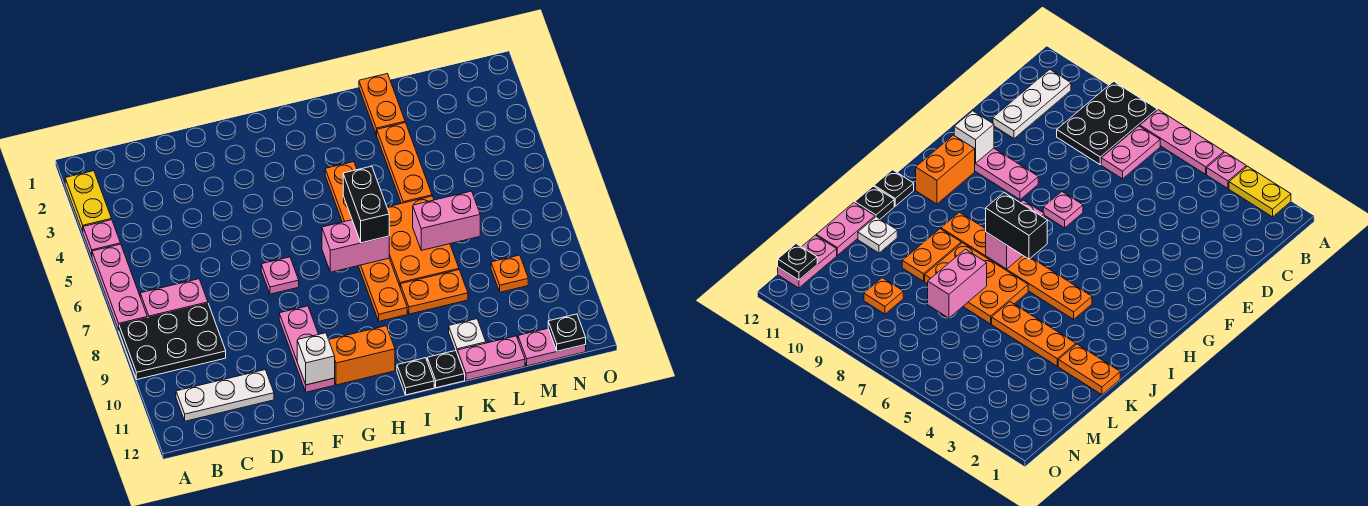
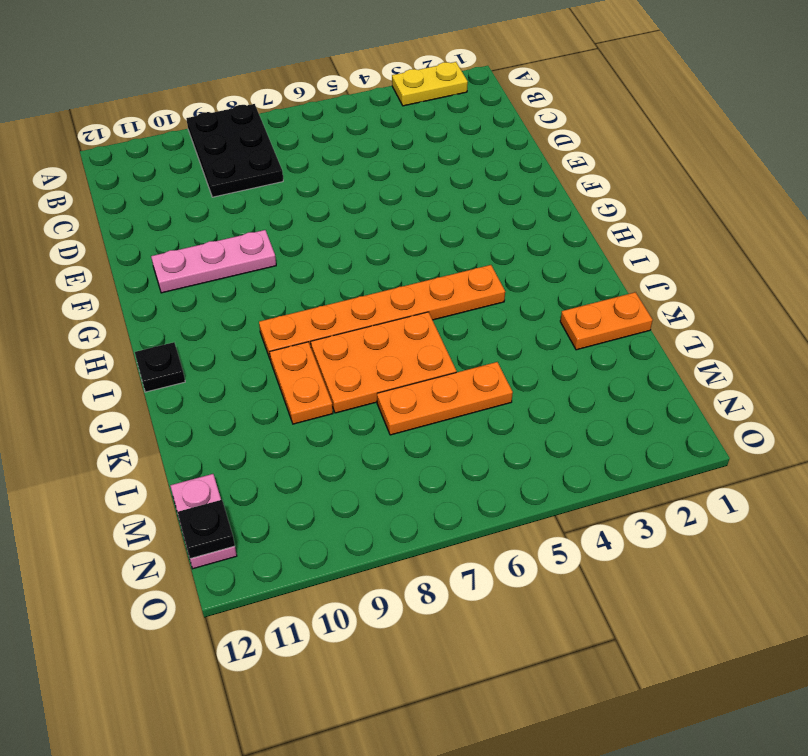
orange plate L5:L7 level 1 -> orange plate K3:K5 level 1
none -> pink plate A4 level 1
none -> pink plate A5:A7 level 1
none -> pink plate B7:C7 level 1

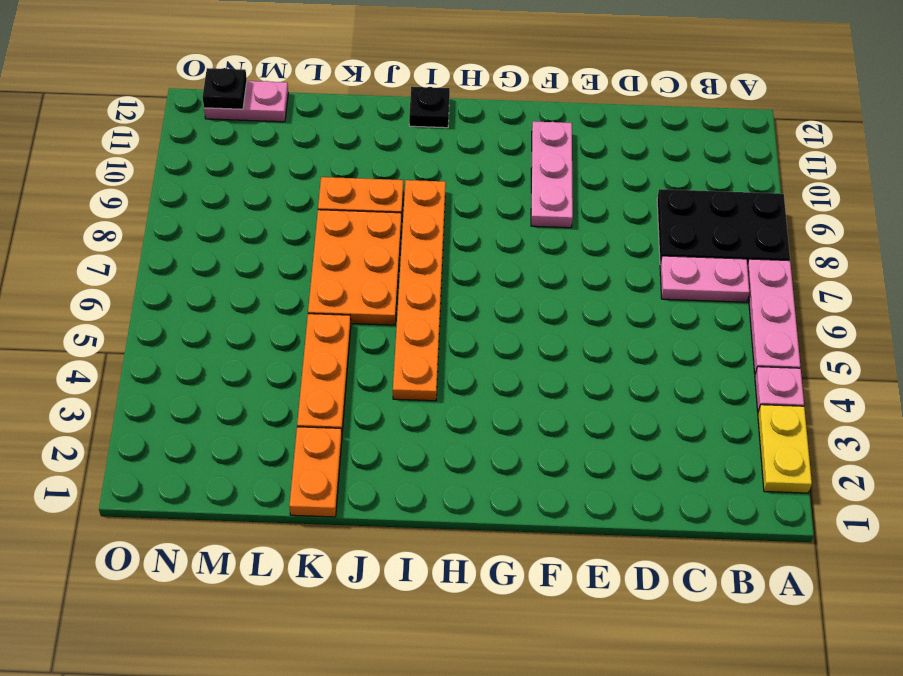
none -> white plate B11:D11 level 1
none -> pink plate F7 level 1
none -> orange brick G11:H11 level 1

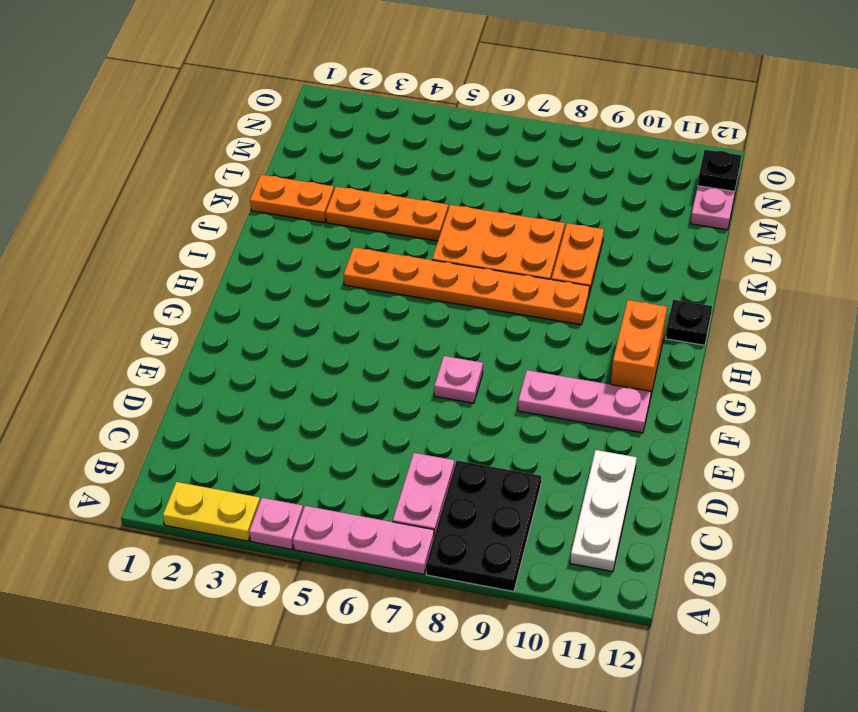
none -> black plate J12 level 1
none -> white plate K11 level 1
none -> pink plate K12:L12 level 1

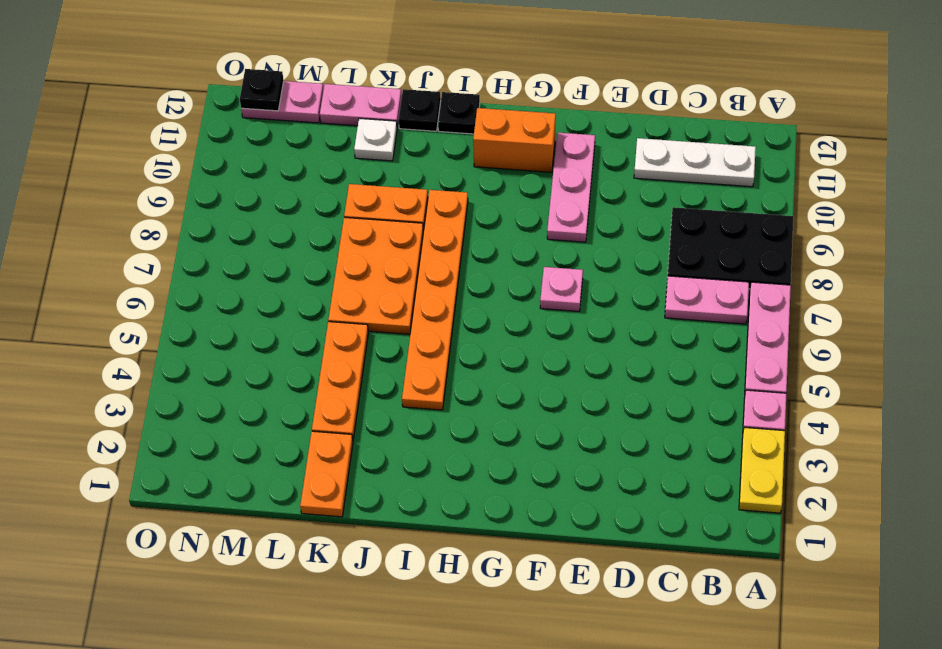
none -> orange plate M9 level 1
none -> white brick F11 level 2
none -> pink brick H7:I7 level 2

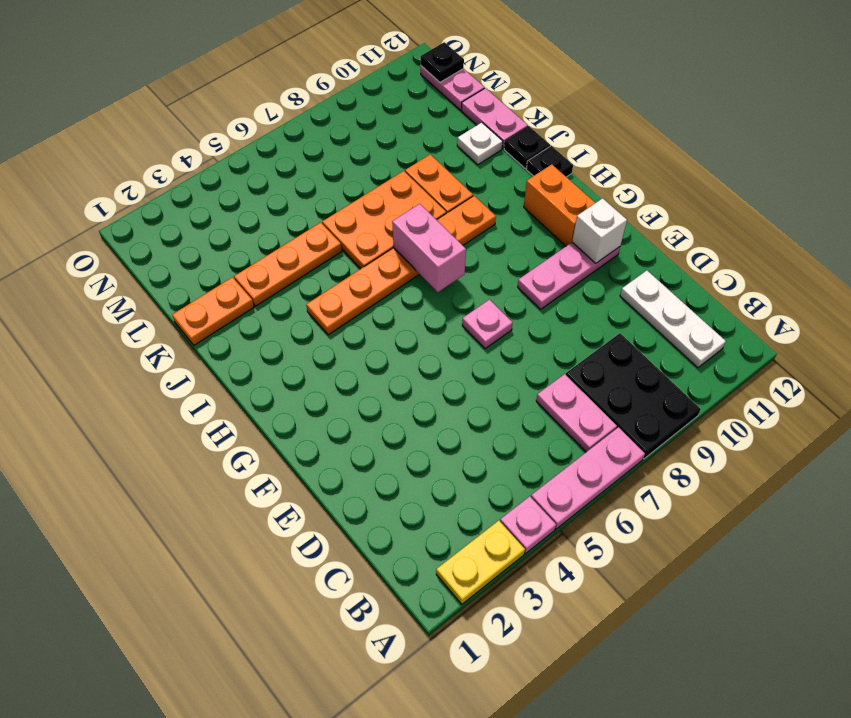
none -> orange plate M9 level 1
none -> pink brick K7:L7 level 2
none -> black brick I6:I7 level 3

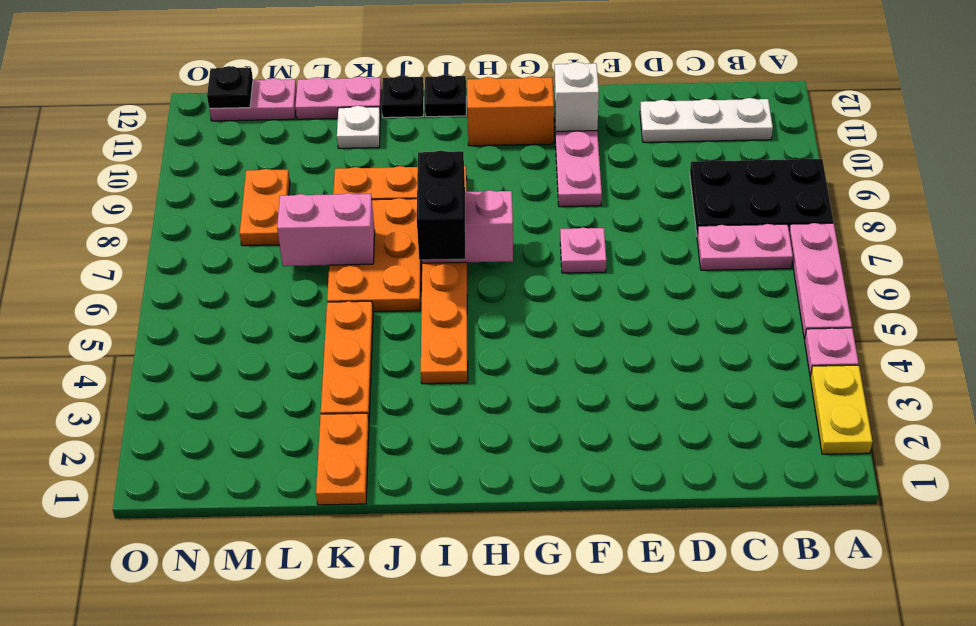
orange plate M8:M9 level 1 -> orange plate M9 level 1

